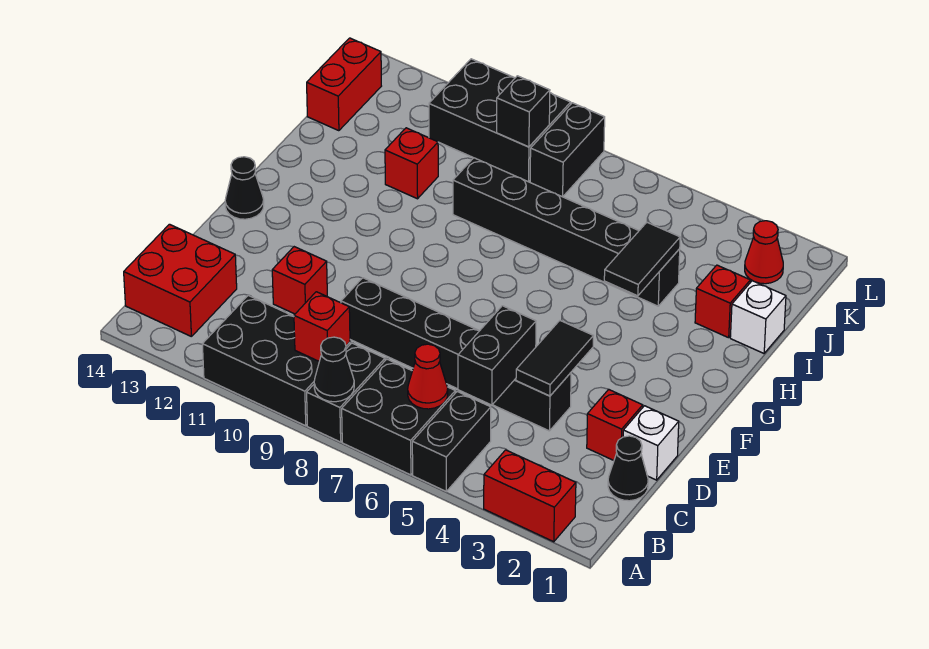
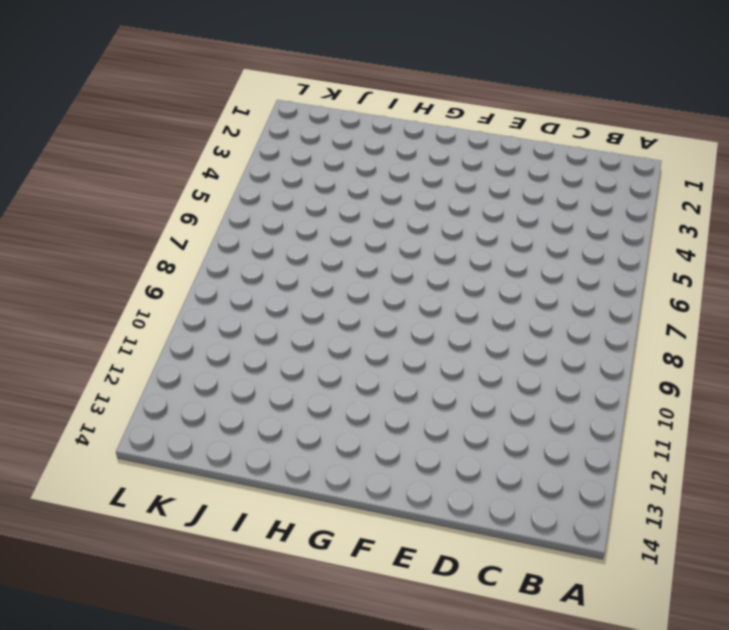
none -> red brick A2:A3 level 1
none -> black brick A5:B5 level 1
none -> black brick A6:B7 level 1

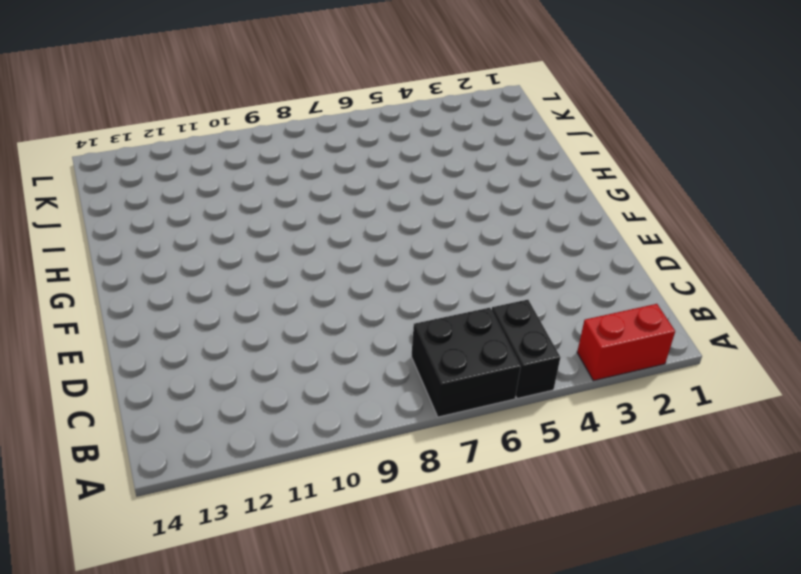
none -> black brick A8:B8 level 1
none -> black brick A9:B11 level 1
none -> red brick B13:C14 level 1

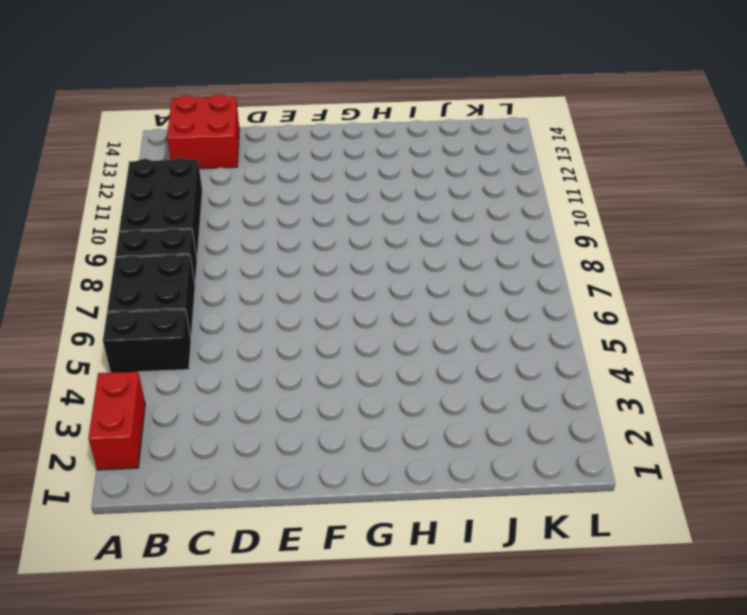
none -> black cone C1 level 1
none -> white brick D1 level 1
none -> red brick D2 level 1

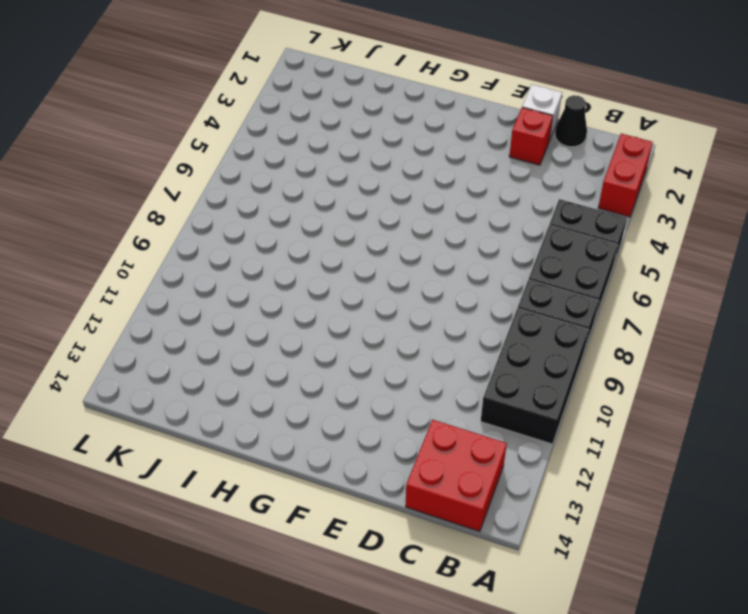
none -> black brick D4:D9 level 1
none -> red brick D11 level 1
none -> black cone F14 level 1

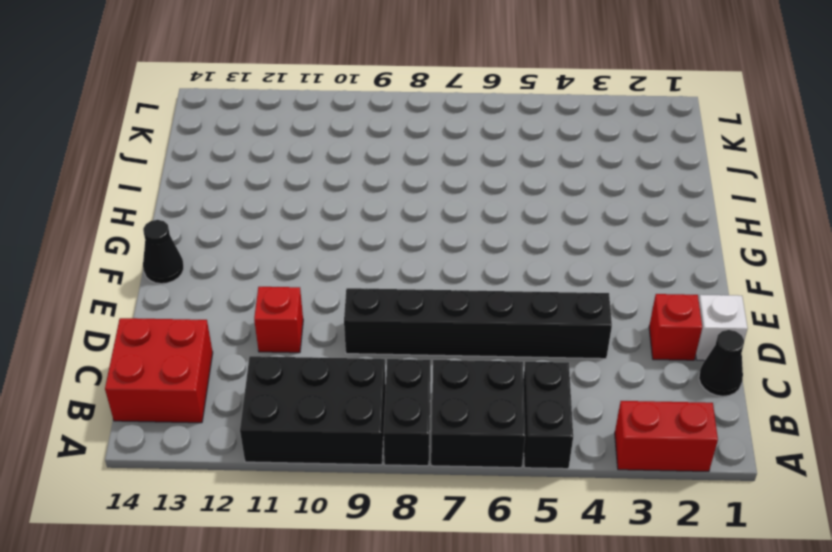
none -> white brick I1 level 1
none -> red brick I2 level 1
none -> black brick I4:I9 level 1

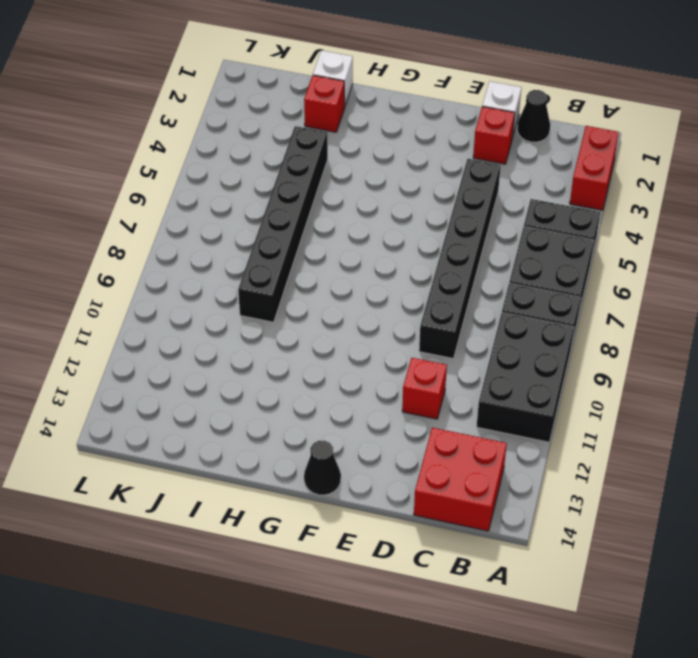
none -> red brick I11 level 1
none -> red brick J14:K14 level 1
none -> red cone K2 level 1

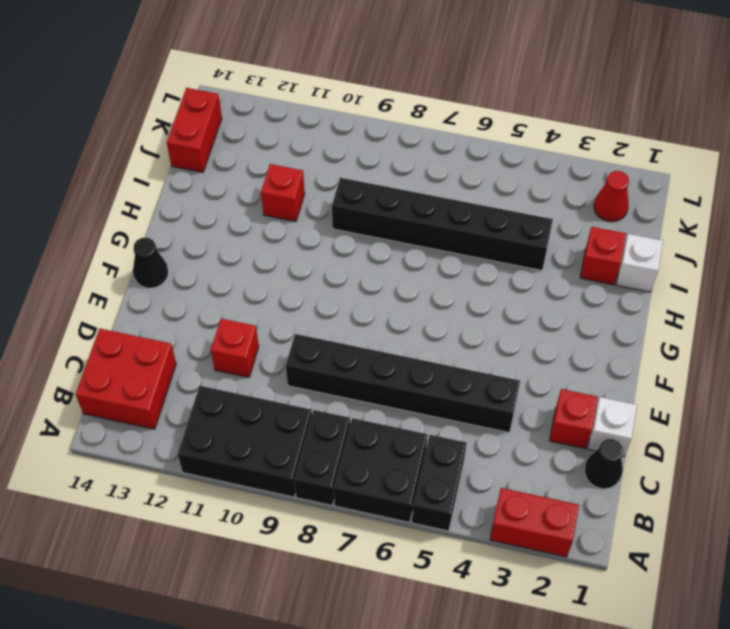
none -> black brick K8:L8 level 1
none -> black brick K9:L11 level 1
none -> black cone A8 level 2

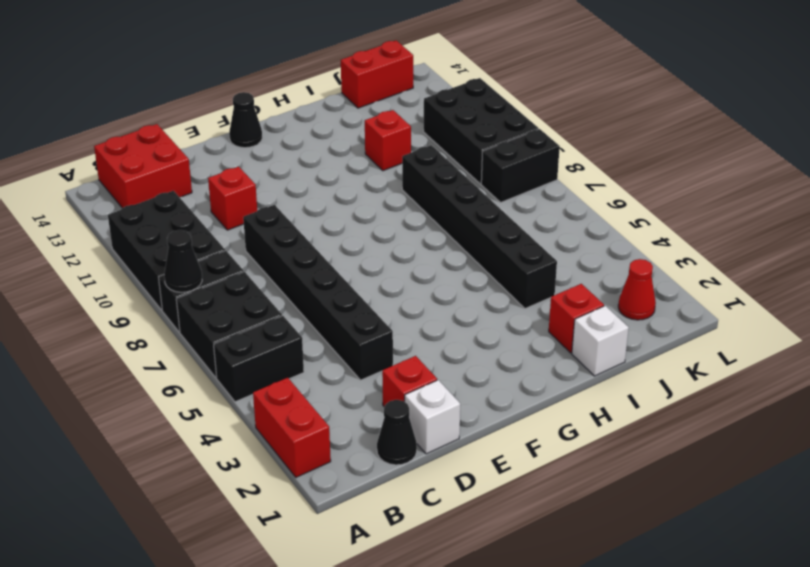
none -> red cone B6 level 2
none -> red brick B9 level 2
none -> black brick C5:D5 level 2

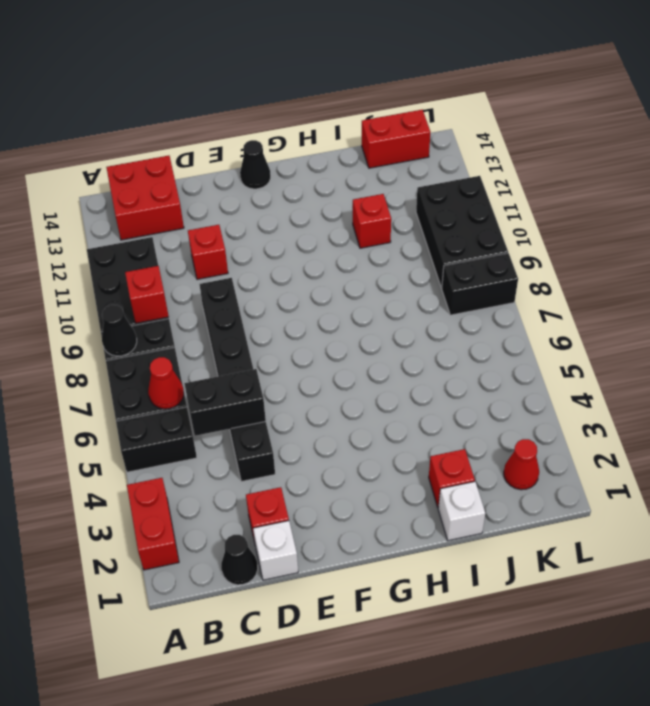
none -> black brick I4:I9 level 1
none -> black tile D4:E4 level 2
none -> black tile H4:I4 level 2

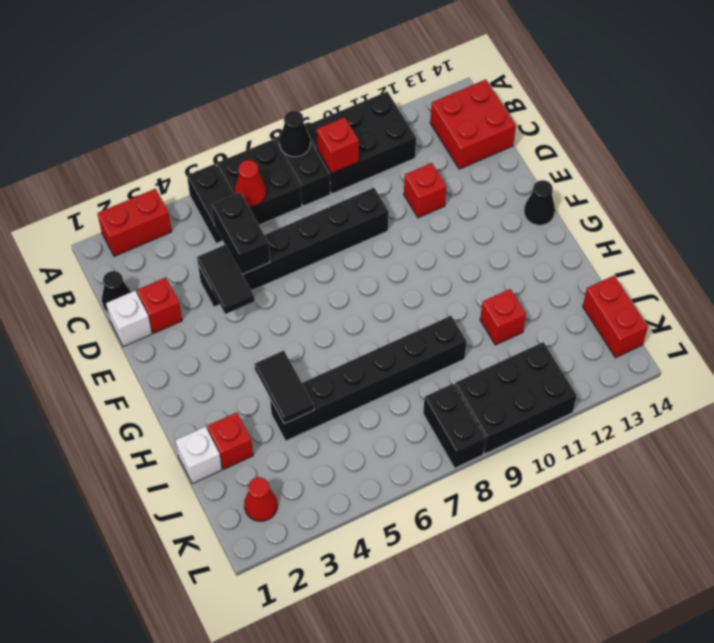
none -> black brick K9 level 2

